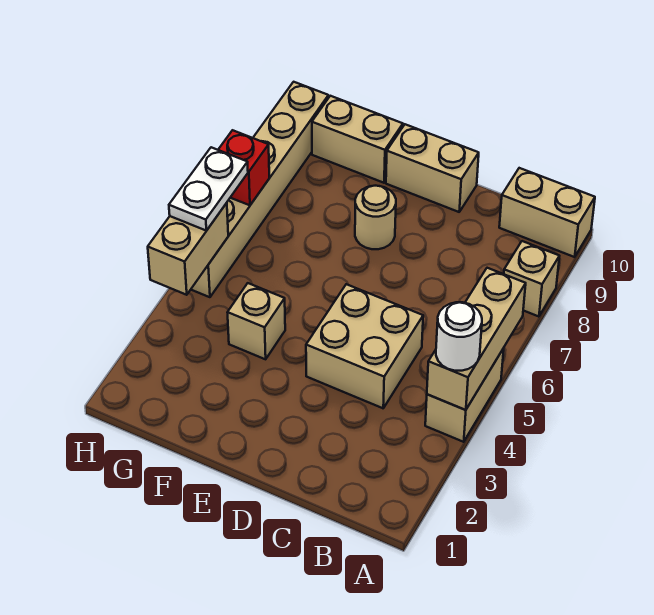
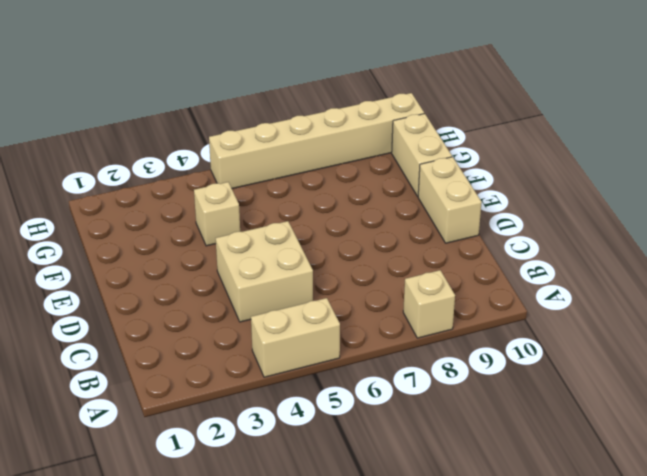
none -> tan brick A10:B10 level 1
none -> tan round brick E8 level 1
none -> tan brick A4:A6 level 2

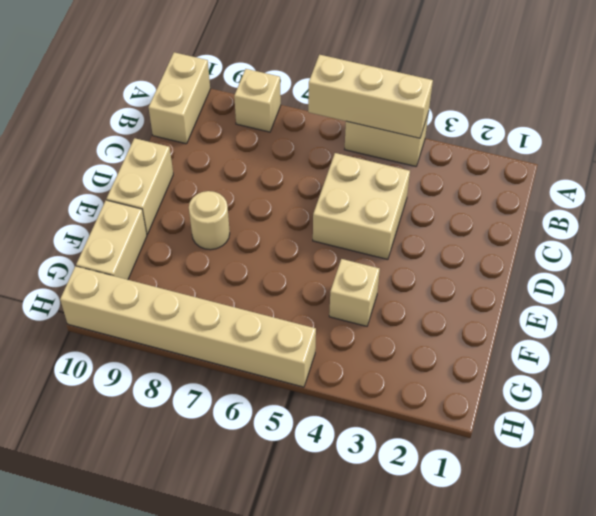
none -> tan brick H4:H5 level 2
none -> red brick H7 level 2
none -> white round brick A4 level 3

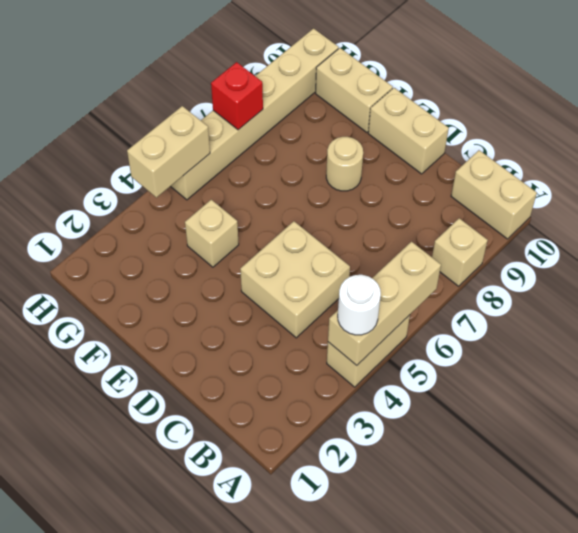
none -> white plate H5:H6 level 3

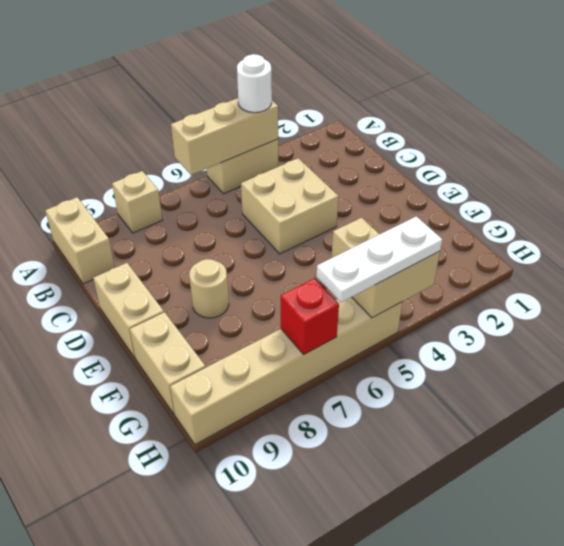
white plate H4:H6 level 3 -> white plate H5:H6 level 3

